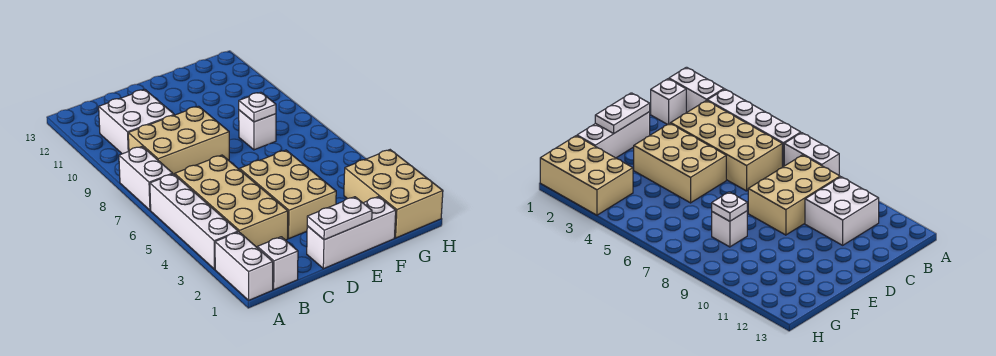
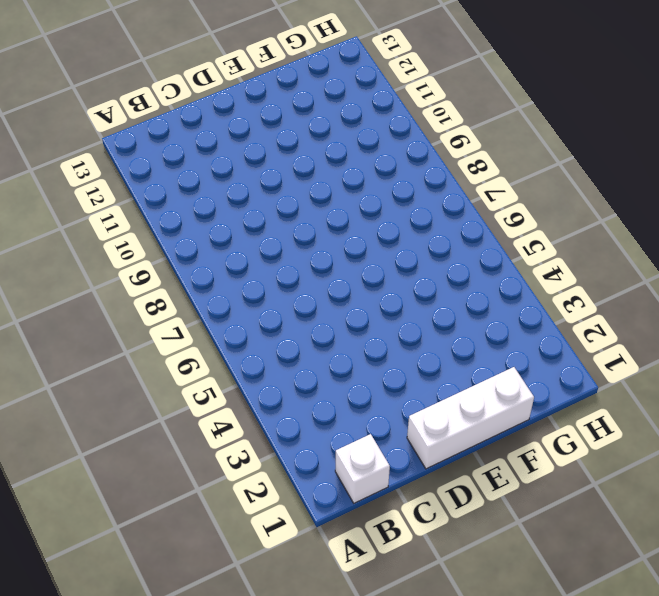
none -> white brick A1:A2 level 1
none -> white brick A3:A6 level 1
none -> white brick A7:A8 level 1

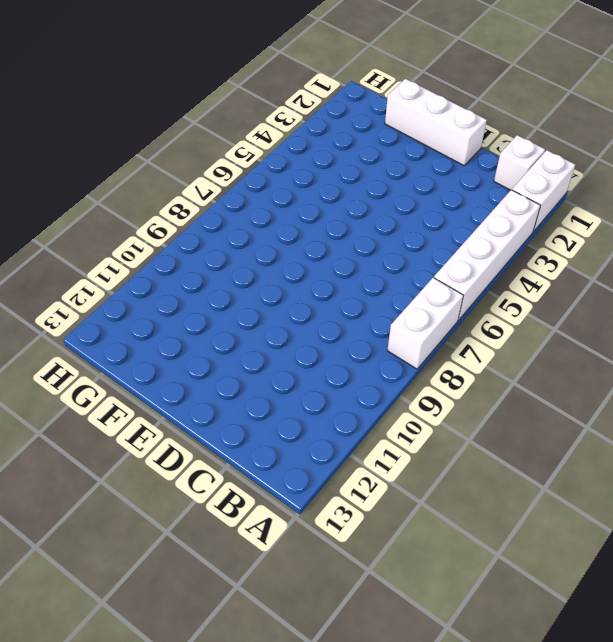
none -> tan brick B3:C6 level 1
none -> tan brick B8:D9 level 1
none -> white brick B10:C11 level 1

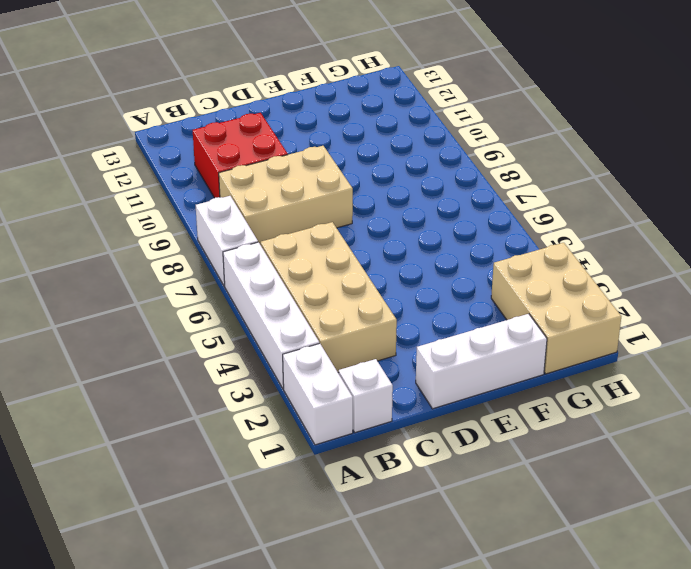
red brick B10:C11 level 1 -> white brick B10:C11 level 1
none -> tan brick D3:E5 level 1
none -> white brick F8 level 1
none -> white plate D1:E1 level 2

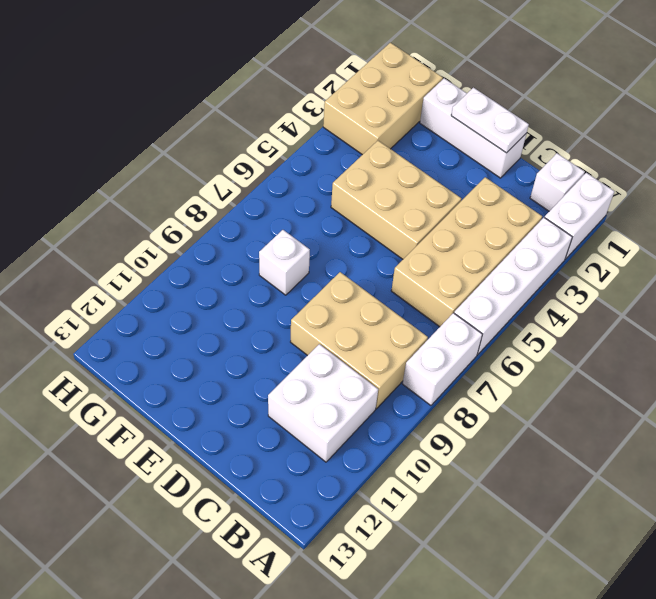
tan brick D4:F5 level 1 -> tan brick D3:E5 level 1
none -> white plate F8 level 2

